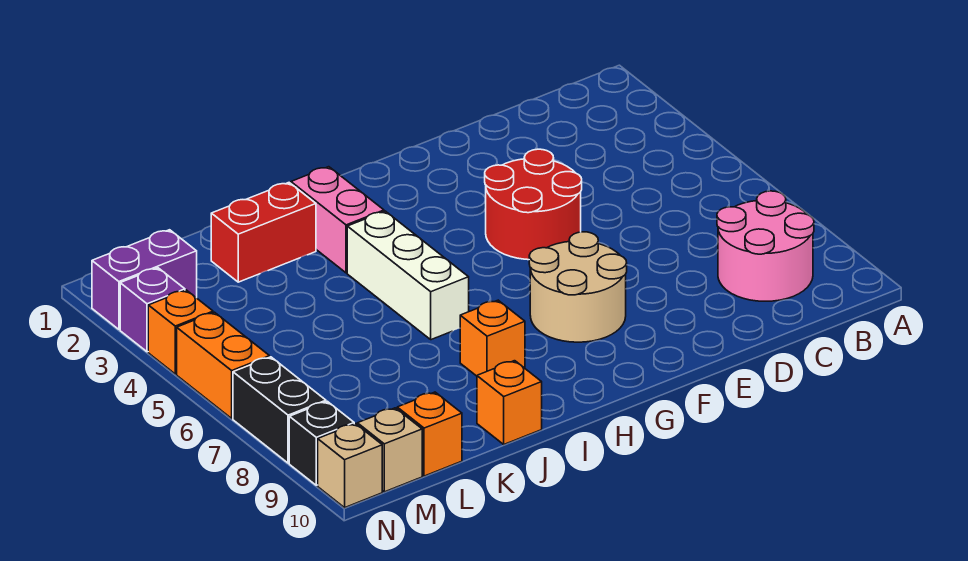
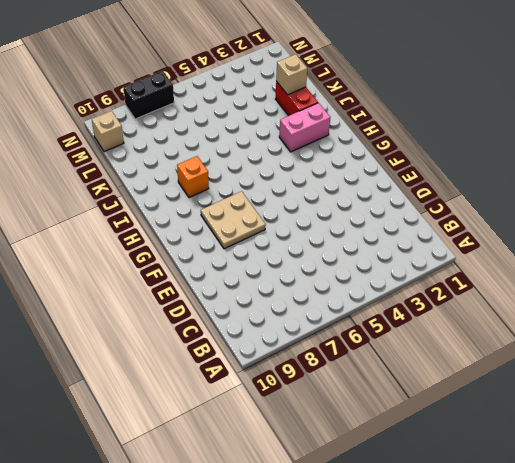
tan plate F7:G8 level 1 -> tan round brick F7:G8 level 1
tan brick K2 level 2 -> tan brick N10 level 1
none -> pink round brick B8:C9 level 1
none -> red round brick E4:F5 level 1
none -> white brick I4:I6 level 1

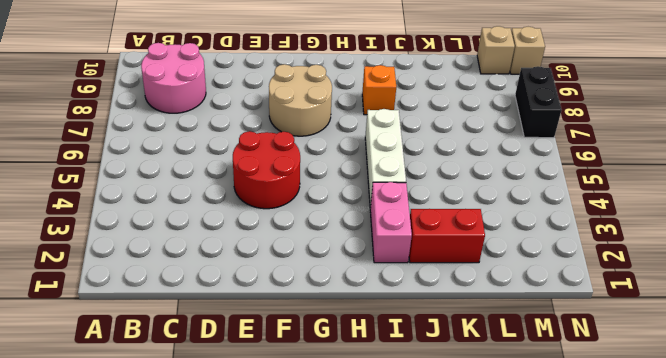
none -> orange brick J10 level 1
none -> orange brick L10 level 1
none -> purple brick M2:N2 level 1

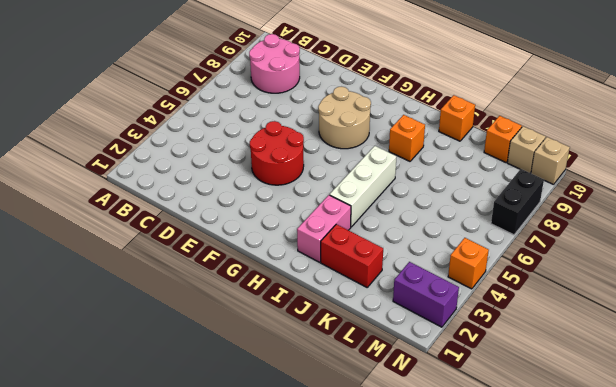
none -> purple brick N3 level 1
none -> orange brick N5:N6 level 1
none -> black brick N9 level 1

